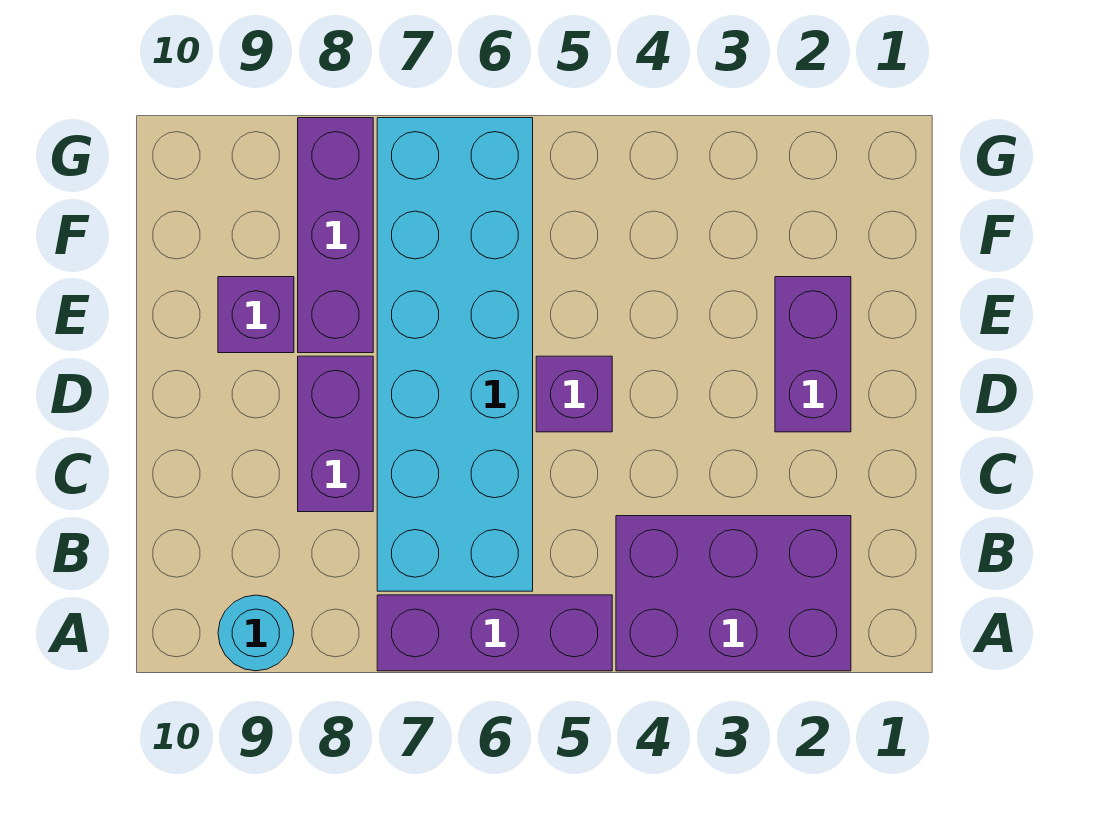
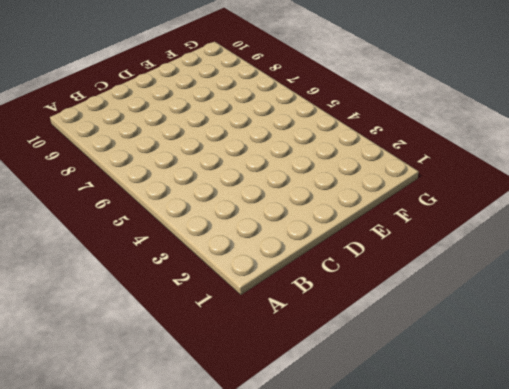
none -> purple brick A2:B4 level 1
none -> purple brick A5:A7 level 1

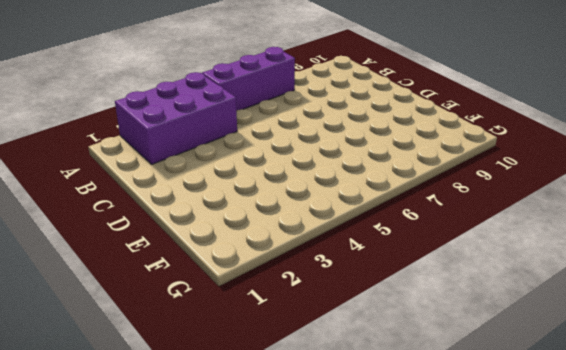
none -> cyan round brick A9 level 1
none -> cyan brick B6:G7 level 1

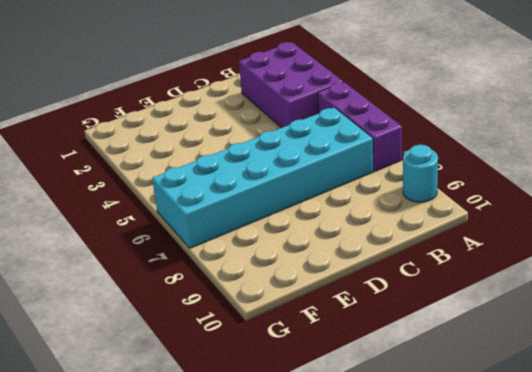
none -> purple brick C8:D8 level 1
none -> purple brick D2:E2 level 1

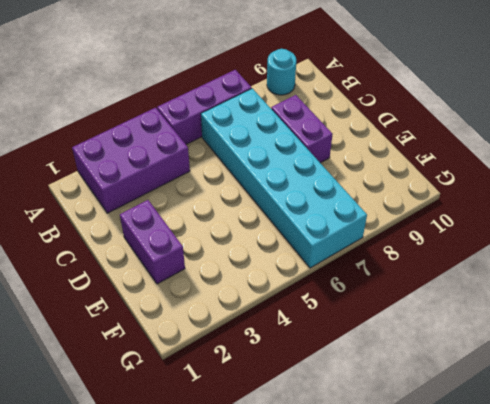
none -> purple brick D5 level 1
none -> purple brick E8:G8 level 1

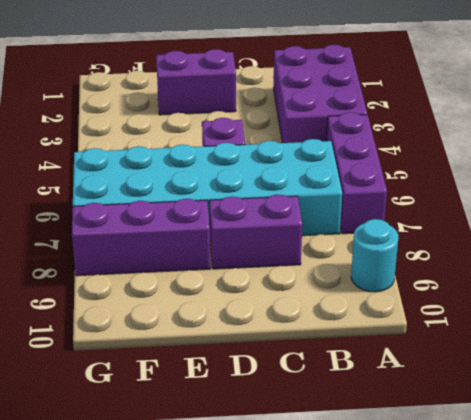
none -> purple brick E9 level 1

